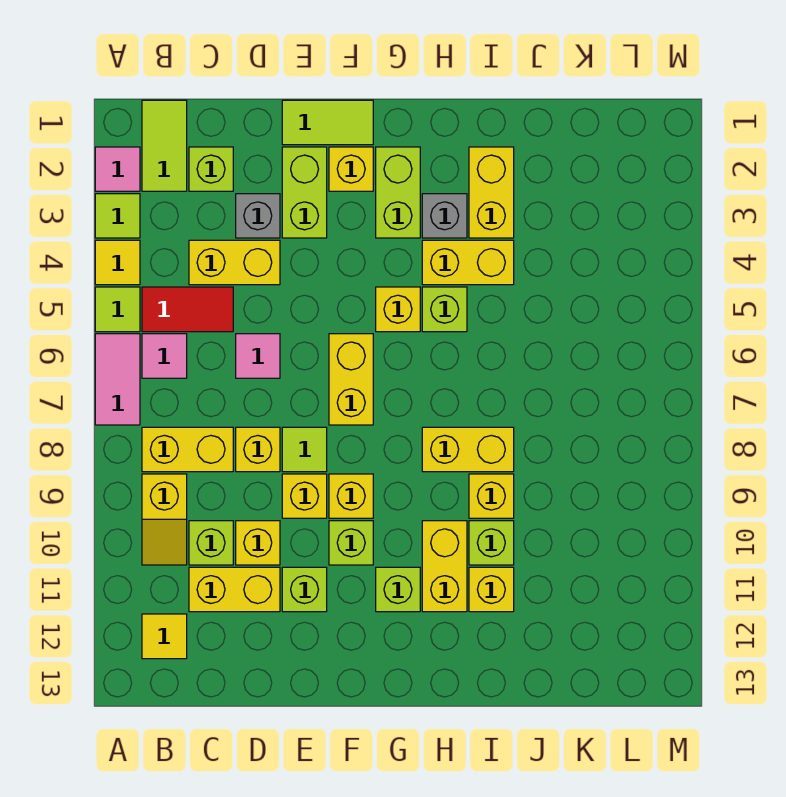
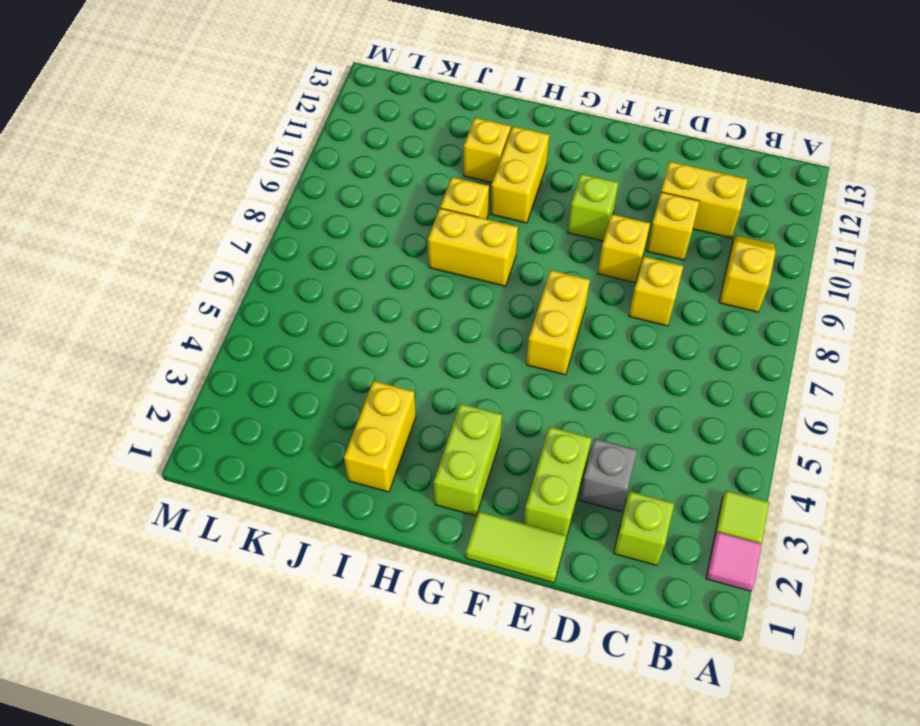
none -> yellow tile A4 level 1
none -> lime tile A5 level 1
none -> pink tile A6:A7 level 1
none -> lime tile B1:B2 level 1

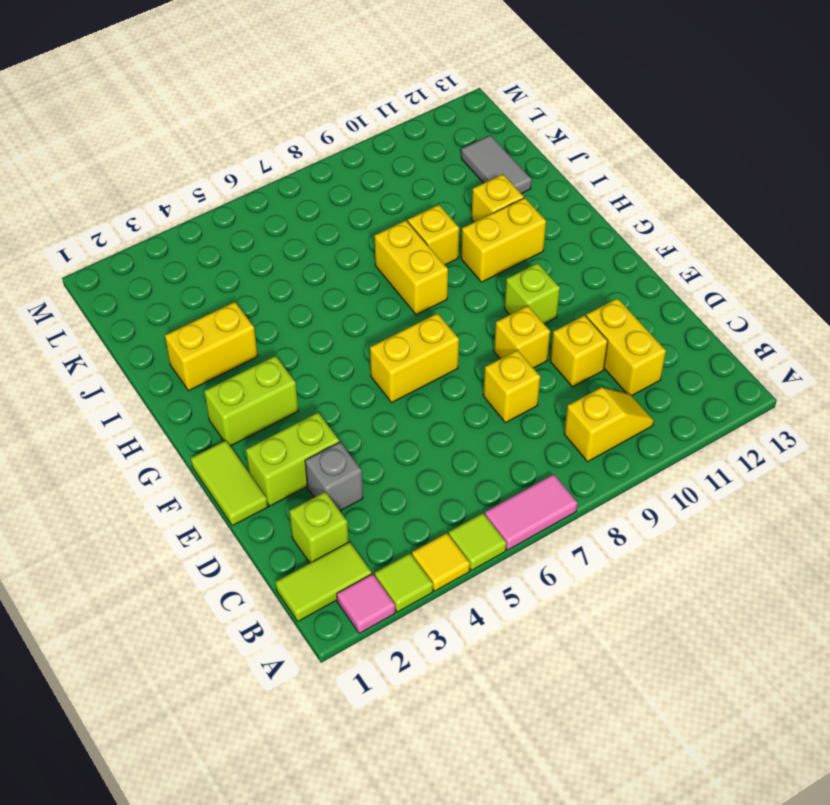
grey tile J12:K12 level 1 -> none
none -> red tile B5:C5 level 1
none -> pink tile B6 level 1
none -> yellow brick B8:C8 level 1
none -> yellow tile B12 level 1

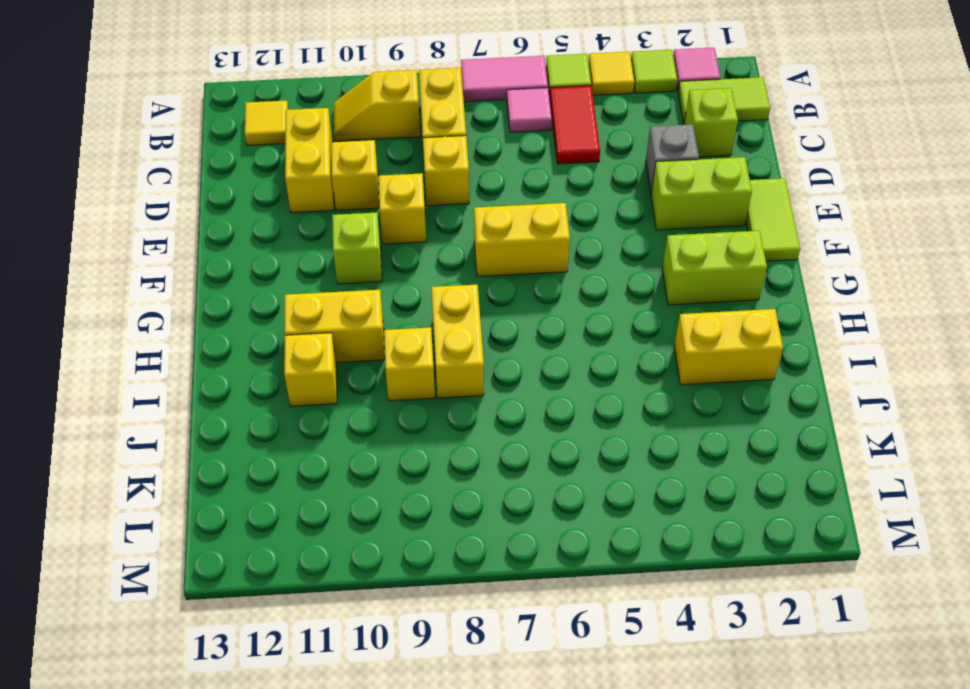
none -> yellow brick C4:D4 level 1
none -> lime brick C10 level 1
none -> pink tile D6 level 1
none -> lime tile E8 level 1

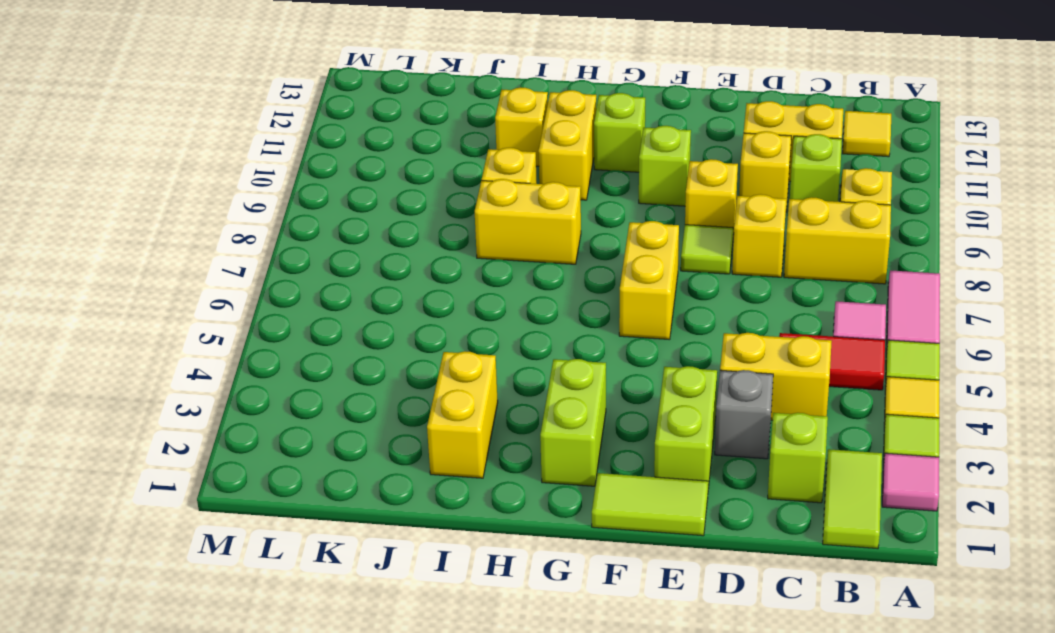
none -> pink tile D6 level 1
none -> lime brick E11 level 1
none -> yellow brick F2 level 1
none -> yellow brick F9 level 1

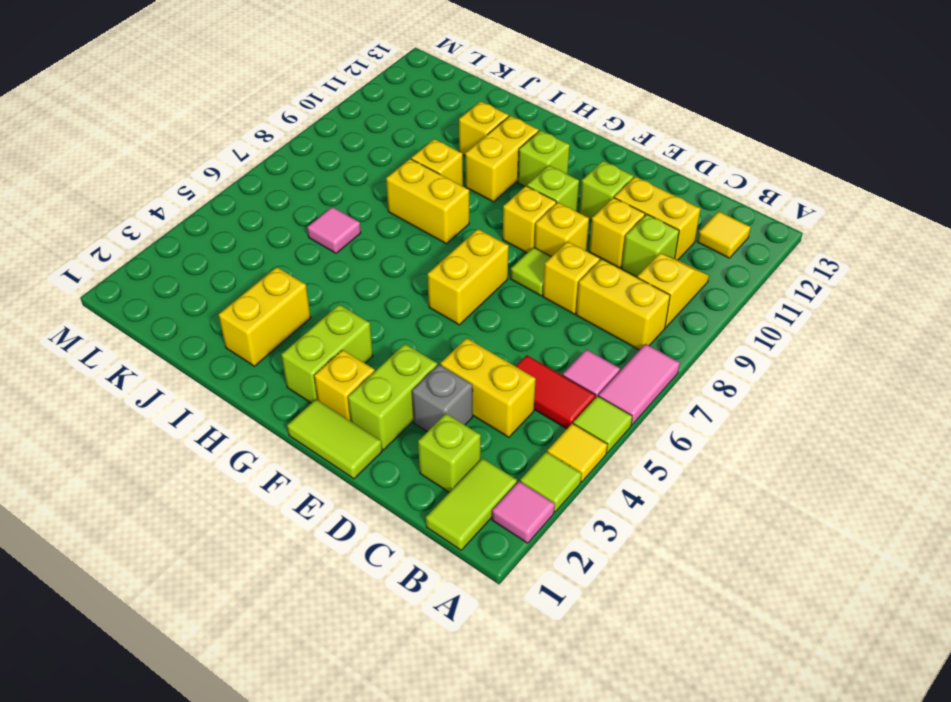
pink tile J6 level 1 -> pink tile D6 level 1
none -> yellow brick G5 level 1
none -> grey brick H3 level 1
none -> yellow brick H4:I4 level 1
none -> lime brick H5 level 1

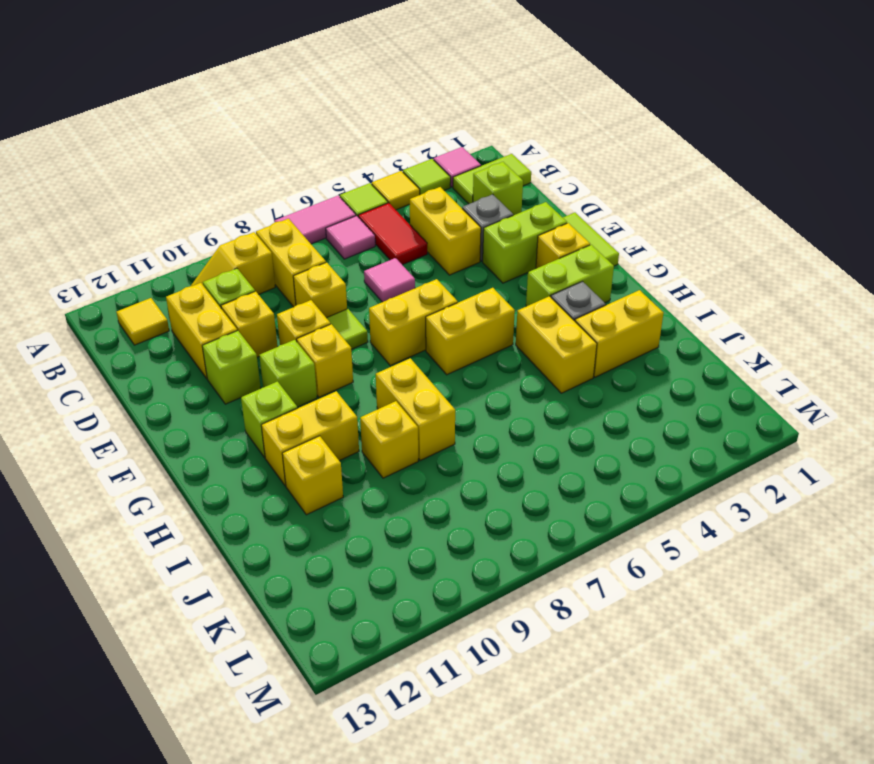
yellow brick G5:G6 level 1 -> yellow brick G5 level 1
none -> lime brick H5 level 1
none -> lime brick I10 level 1

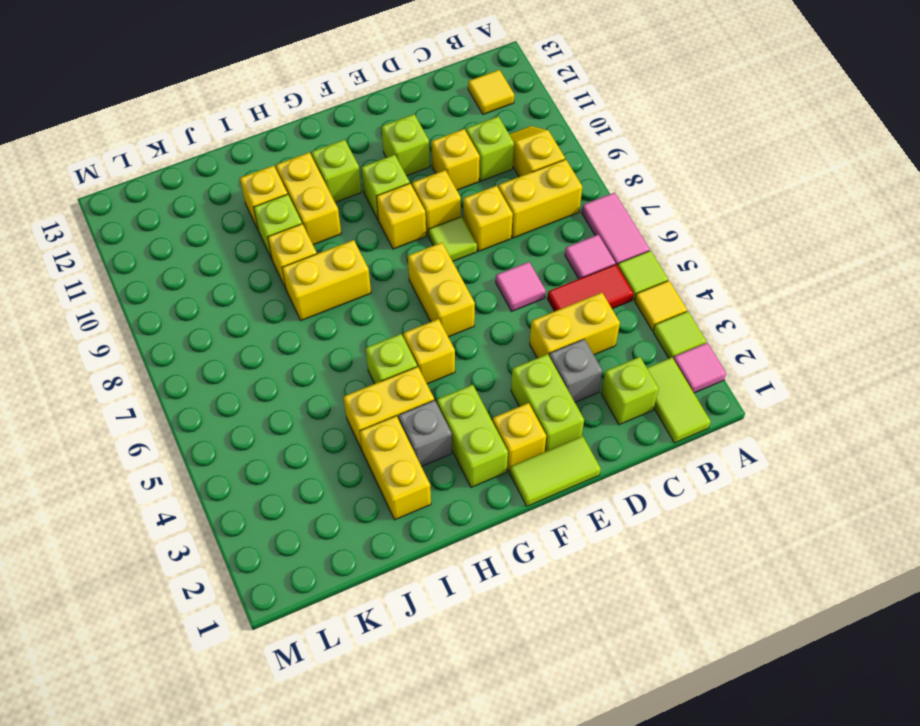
none -> yellow brick C11:D11 level 1

